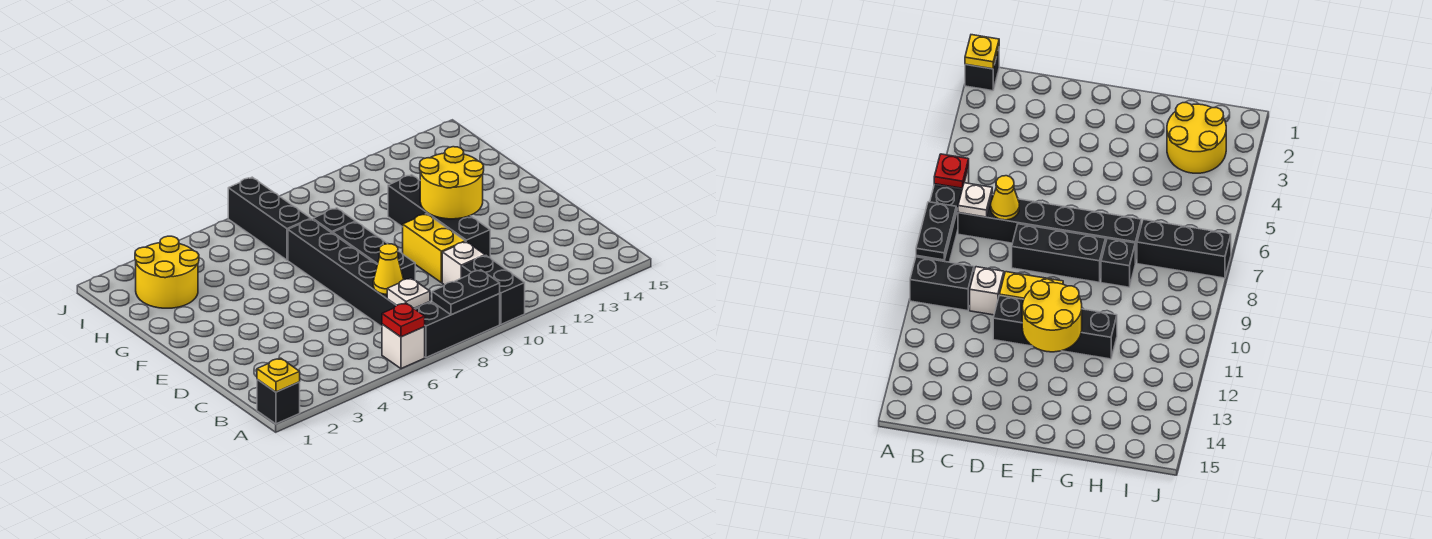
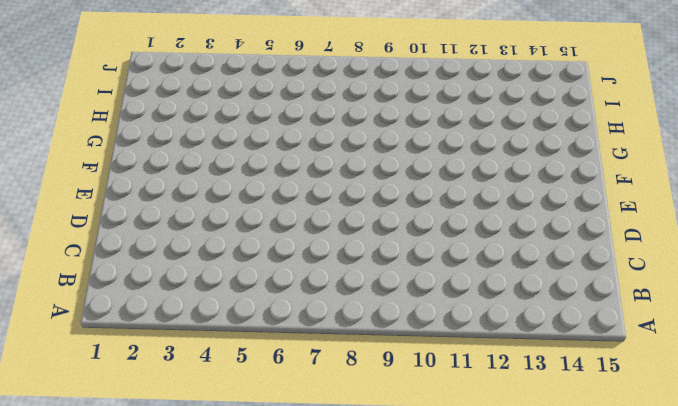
none -> black brick A1 level 1
none -> white brick A6 level 1
none -> black brick A7:A9 level 1

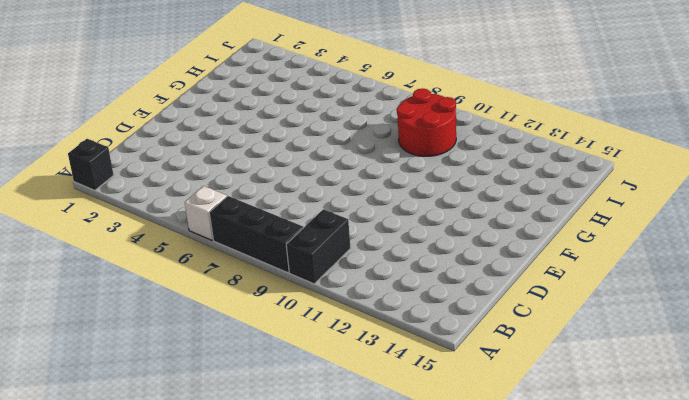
red round brick H9:I10 level 1 -> none
none -> black brick B7:G7 level 1
none -> white brick C10 level 1
none -> black brick D8:F8 level 1

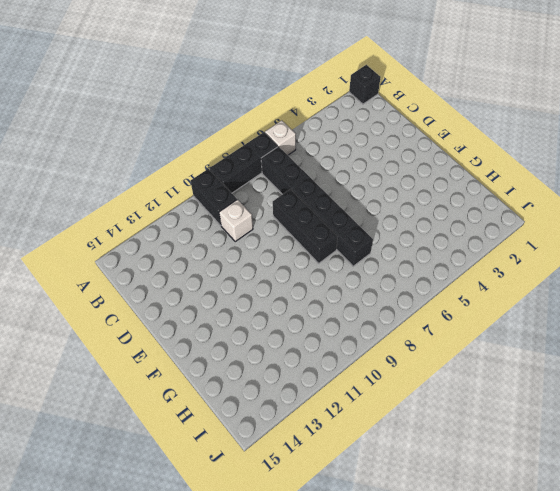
none -> yellow brick D10:E10 level 1
none -> black brick D11:G11 level 1
none -> black brick G8 level 1

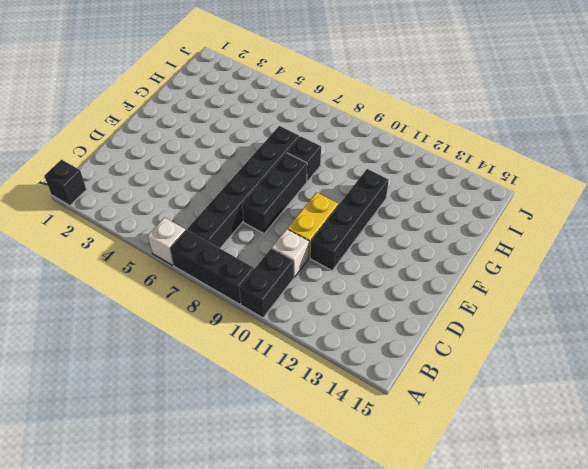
none -> yellow round brick H2:I3 level 1
none -> black brick H7:J7 level 1
none -> yellow plate A1 level 2

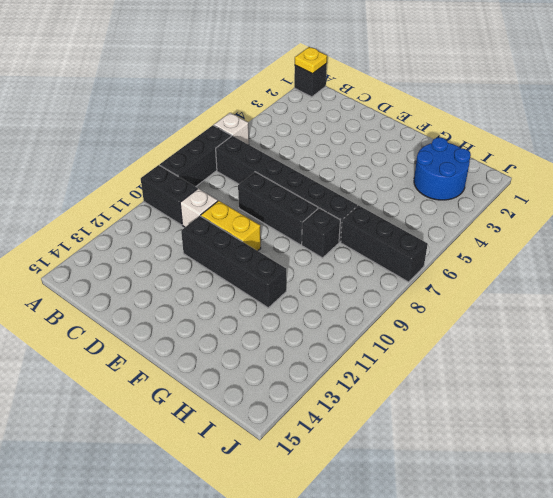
blue round brick H2:I3 level 1 -> yellow round brick H2:I3 level 1
none -> red plate A6 level 2
none -> black plate A8:A9 level 2
none -> white plate B7 level 2

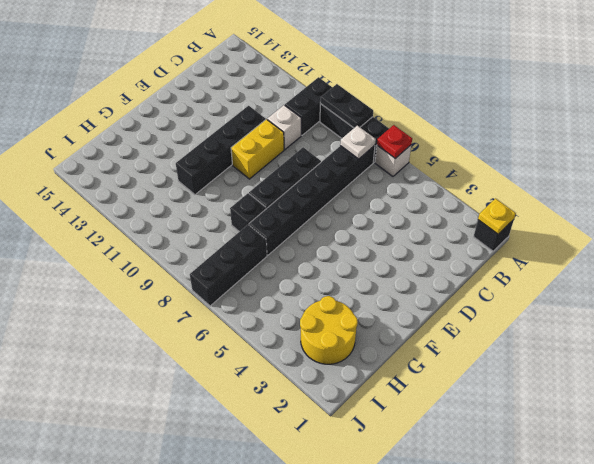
none -> yellow cone C7 level 2
none -> yellow round brick E11:F12 level 2

